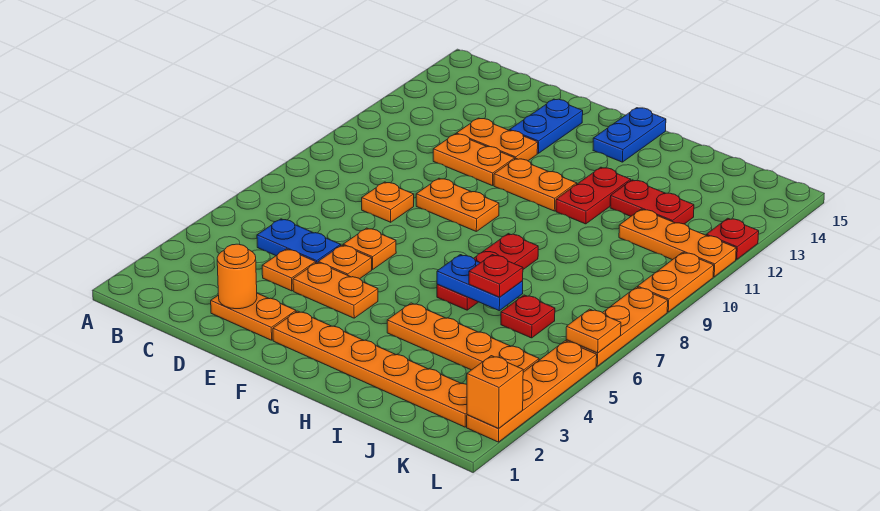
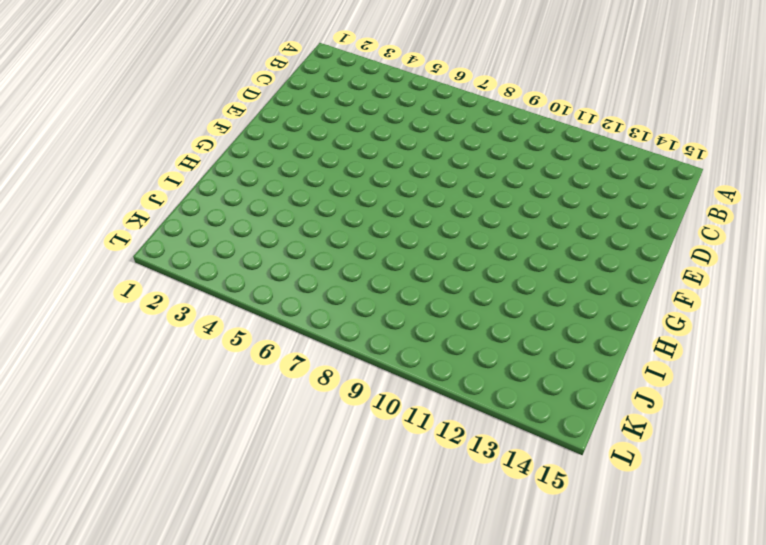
none -> blue plate C5:D5 level 1
none -> orange plate D2:E2 level 1
none -> orange plate D4 level 1

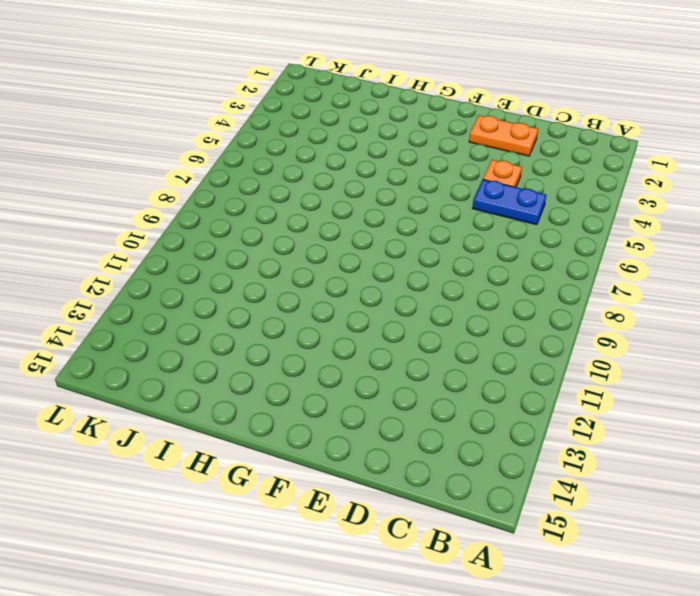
none -> orange plate D8 level 1
none -> orange plate D11:E11 level 1
none -> orange plate D12:E12 level 1

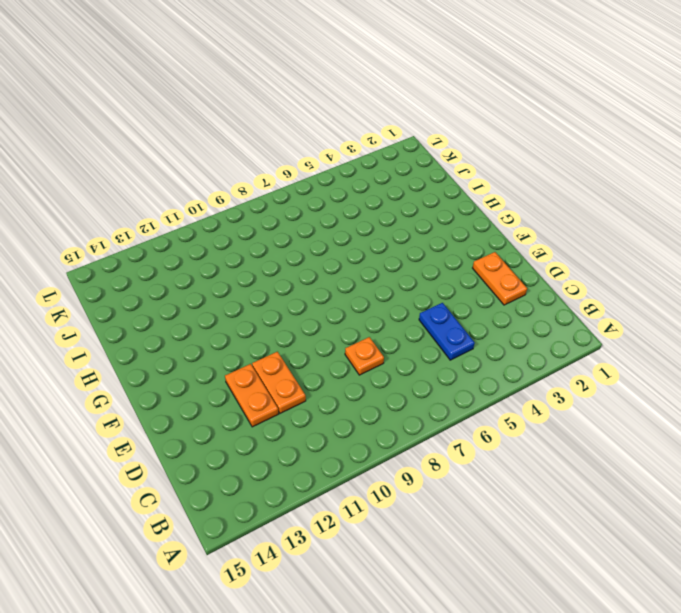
none -> orange plate D4 level 1
none -> orange plate E4:F4 level 1
none -> orange plate E5 level 1

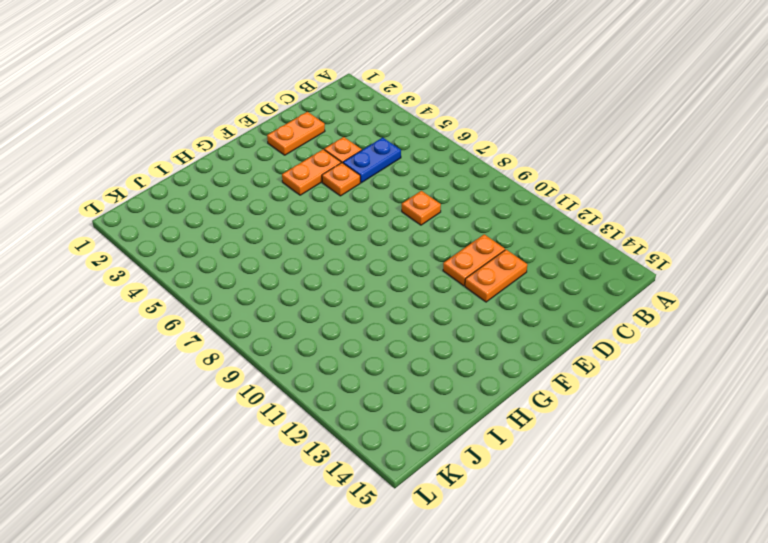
none -> orange plate E6 level 1
none -> orange plate E9:F9 level 1
none -> blue plate E13:E14 level 1

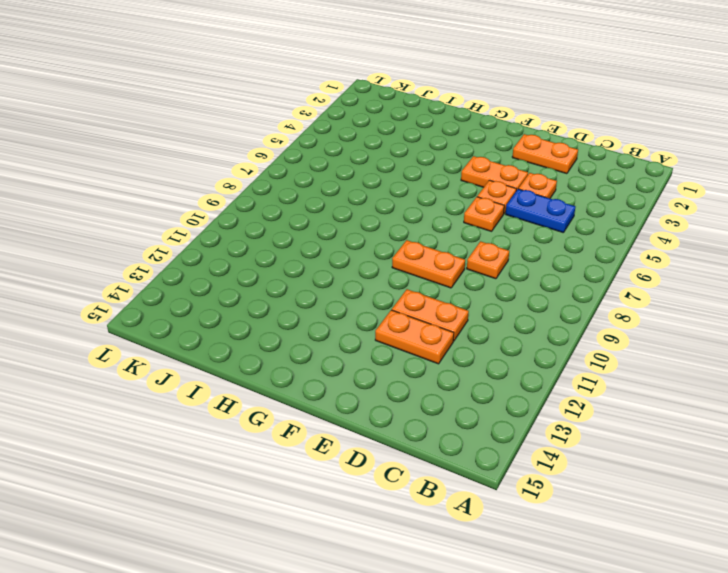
none -> blue plate E13:E14 level 1
none -> orange plate F2:K2 level 1
none -> orange plate F11:G11 level 1

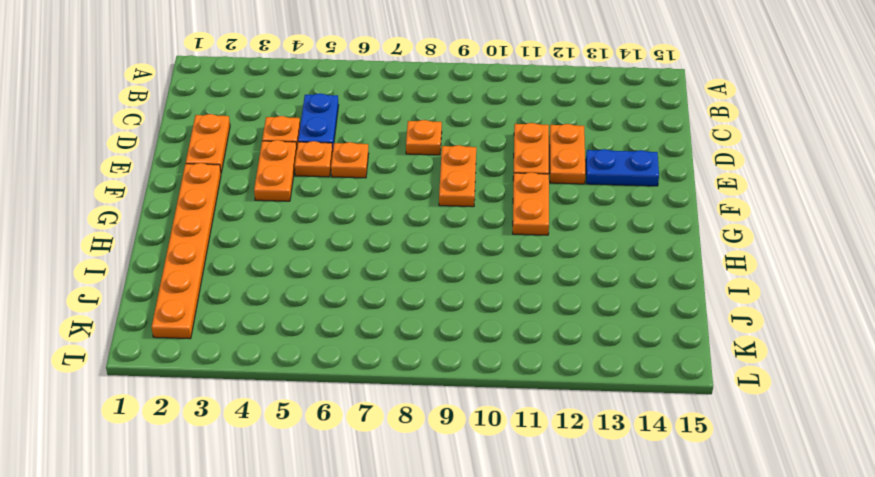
none -> blue plate G14:G15 level 1
none -> orange plate H4:K4 level 1
none -> red plate H6:H8 level 1

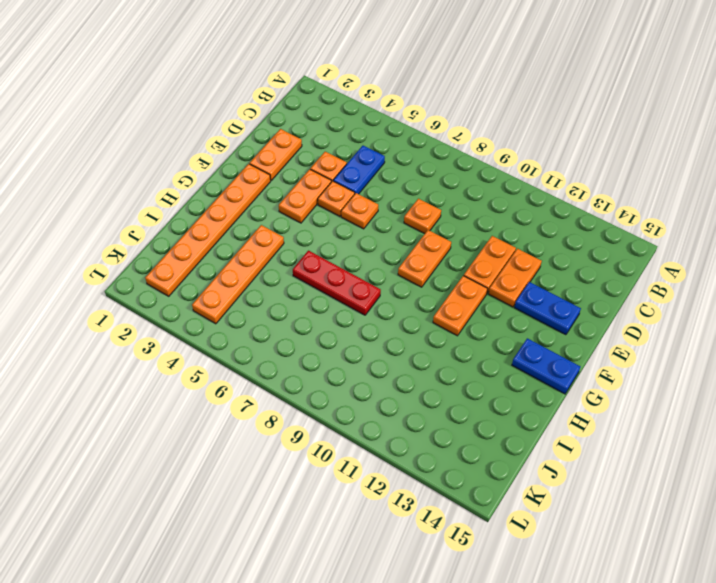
none -> red plate H11:H12 level 1
none -> red plate I12:J12 level 1
none -> red plate J6 level 1

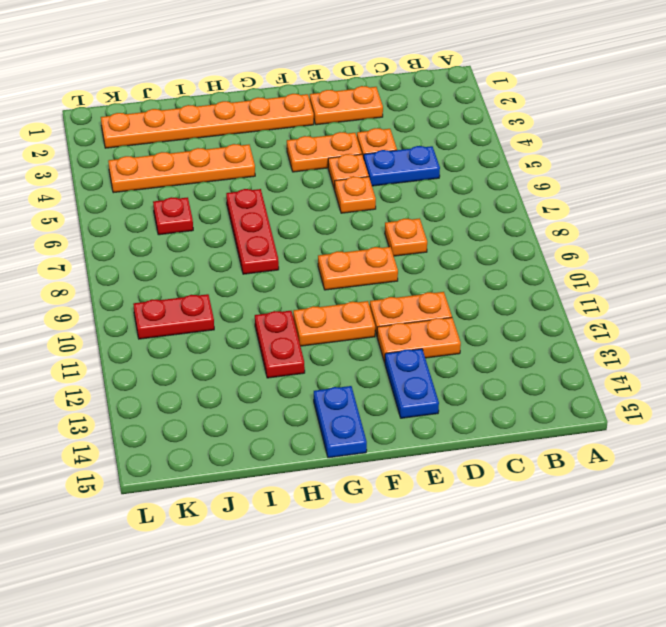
red plate J10:K10 level 1 -> red plate I12:J12 level 1
none -> orange plate J11:L11 level 1
none -> orange plate L2:L5 level 1
none -> orange plate L6:L8 level 1

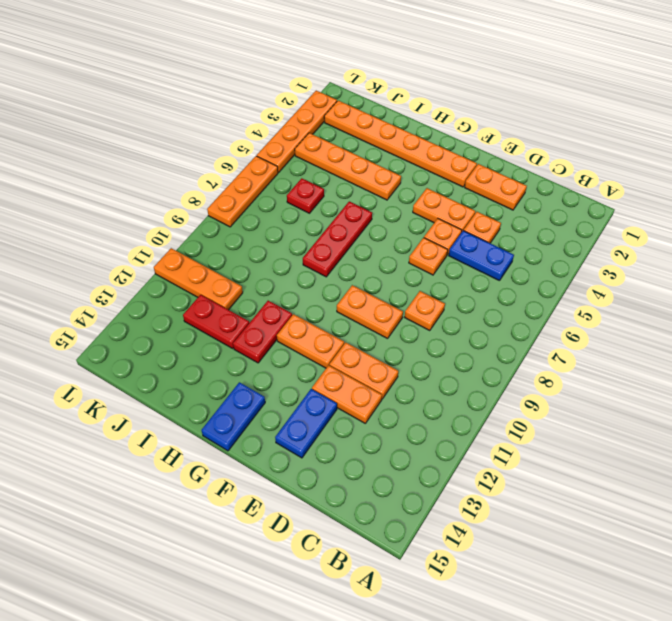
none -> orange plate L9:L10 level 1
none -> red plate L12 level 1
none -> orange round brick D2 level 2

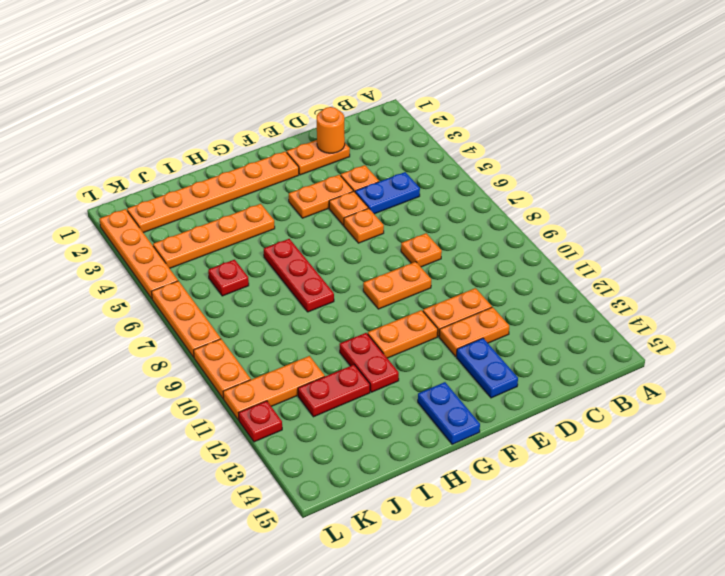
none -> blue plate H6:I6 level 2
none -> orange brick L2 level 2
none -> orange plate L6 level 2

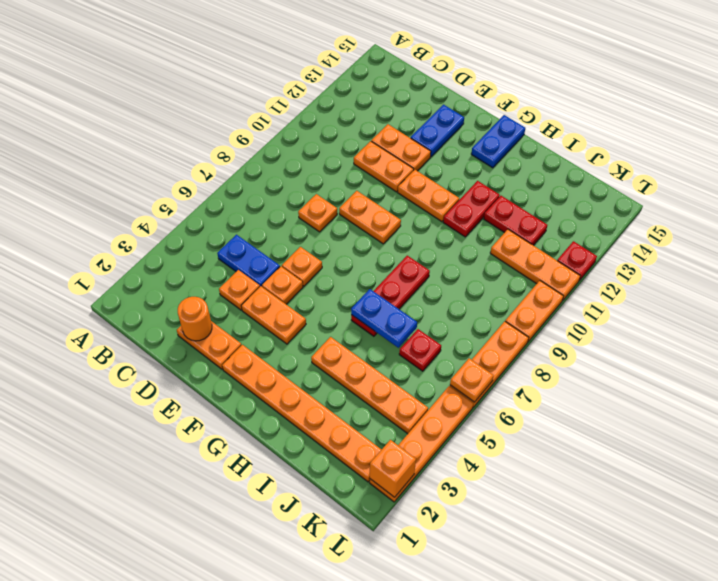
none -> red plate I6 level 3

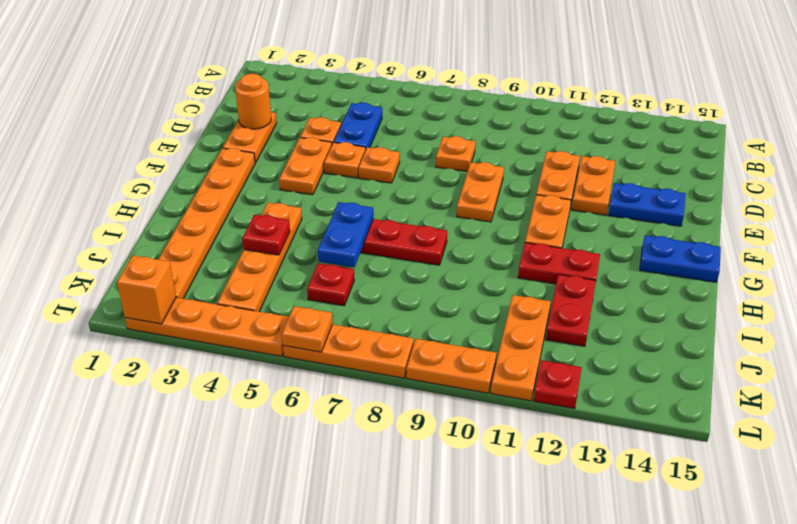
red plate I4 level 2 -> red plate I6 level 3

